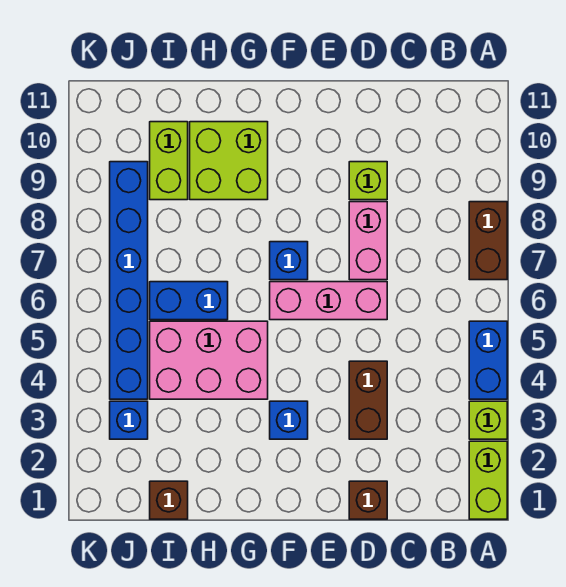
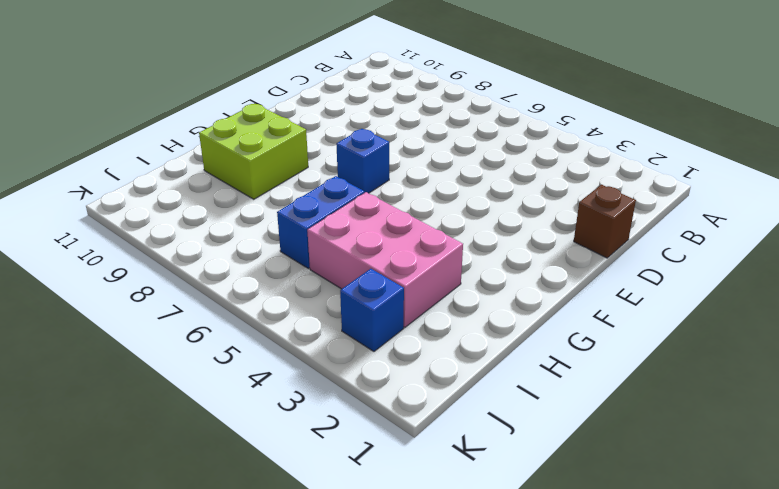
pink brick H3:I5 level 1 -> pink brick G4:I5 level 1
none -> lime brick A1:A2 level 1
none -> lime brick A3 level 1
none -> blue brick A4:A5 level 1

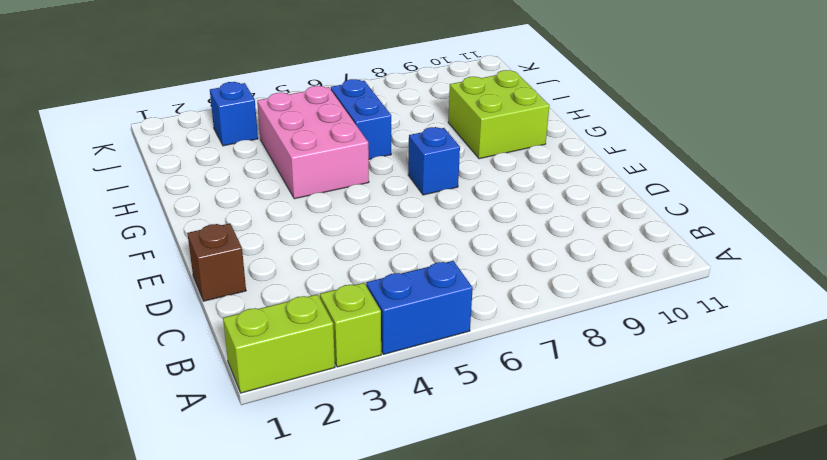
none -> brown brick A7:A8 level 1
none -> brown brick D3:D4 level 1
none -> pink brick D6:F6 level 1

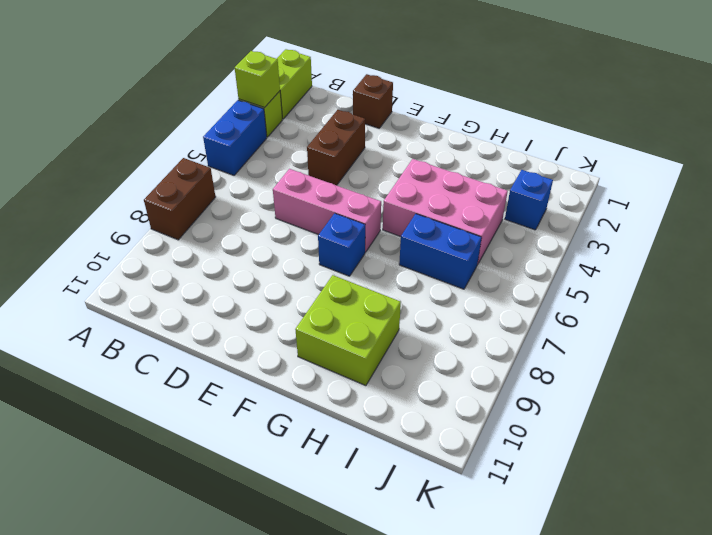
lime brick A3 level 2 -> lime brick D9 level 1
none -> pink brick D7:D8 level 1
none -> blue brick F3 level 1
none -> brown brick I1 level 1

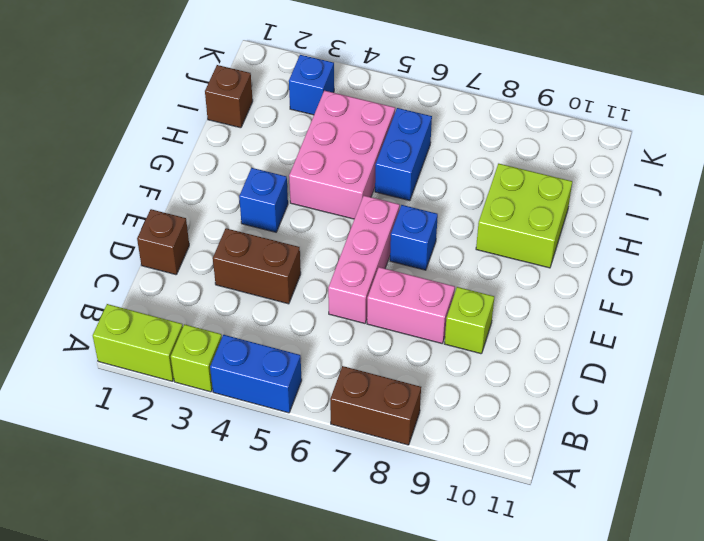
none -> lime brick I9:I10 level 1
none -> blue brick J4:J9 level 1

